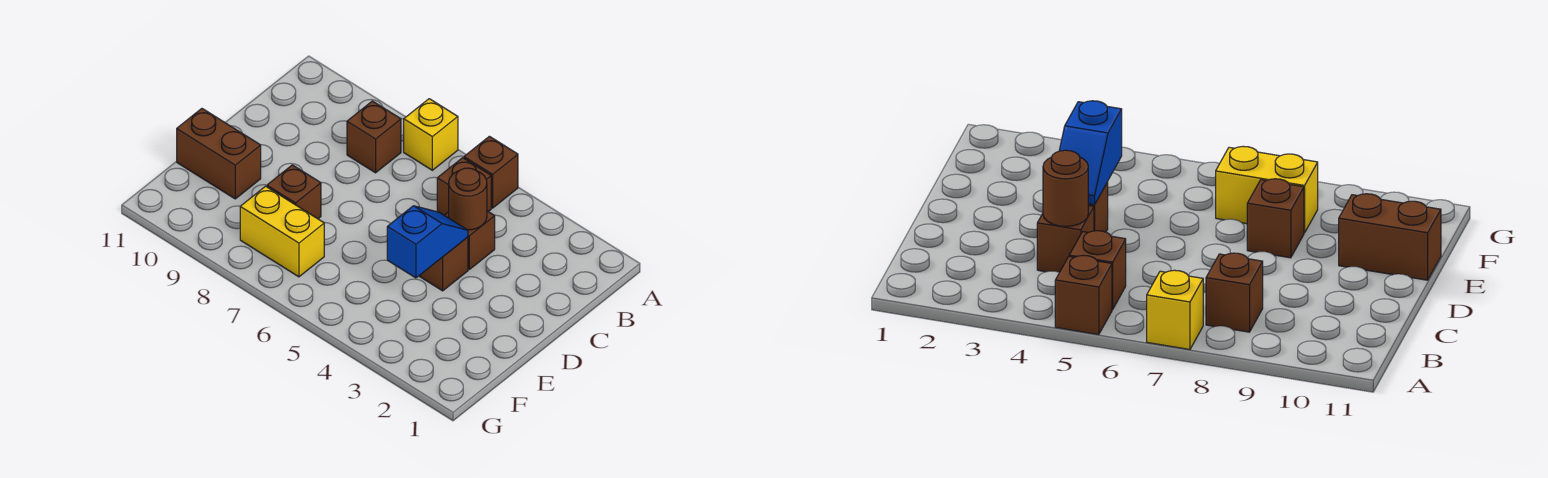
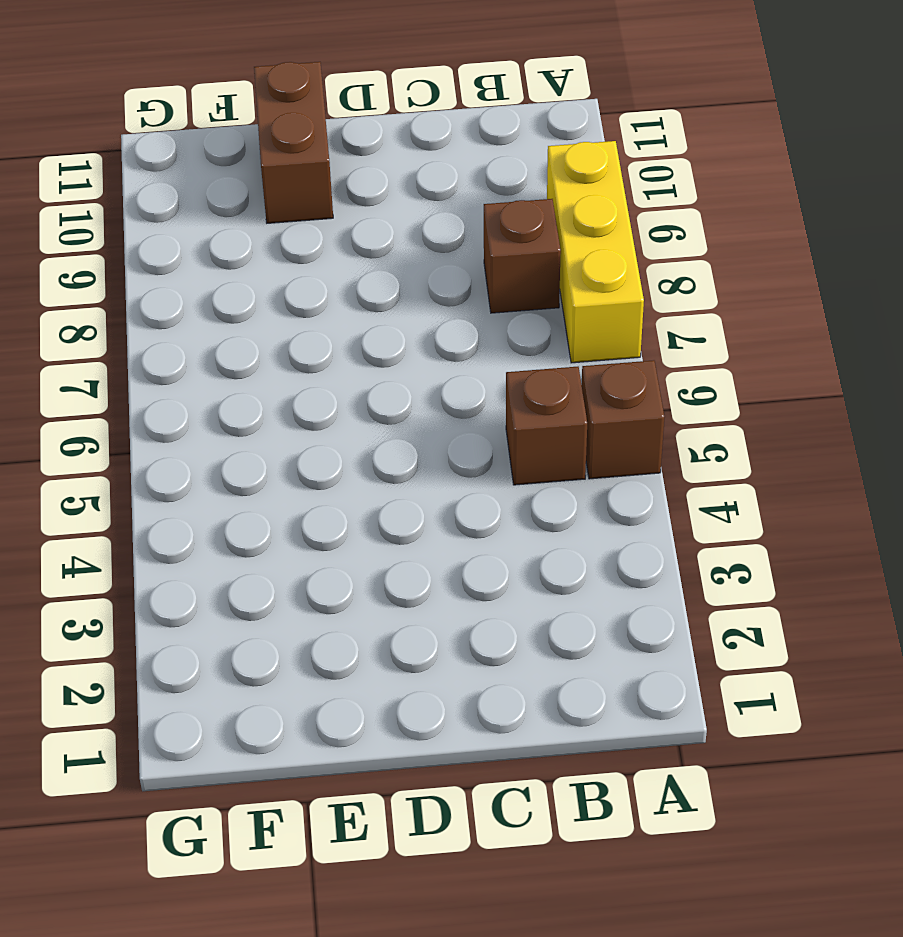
yellow brick A7:A9 level 1 -> yellow brick A7 level 1
none -> brown brick C4 level 1
none -> brown brick D4 level 1

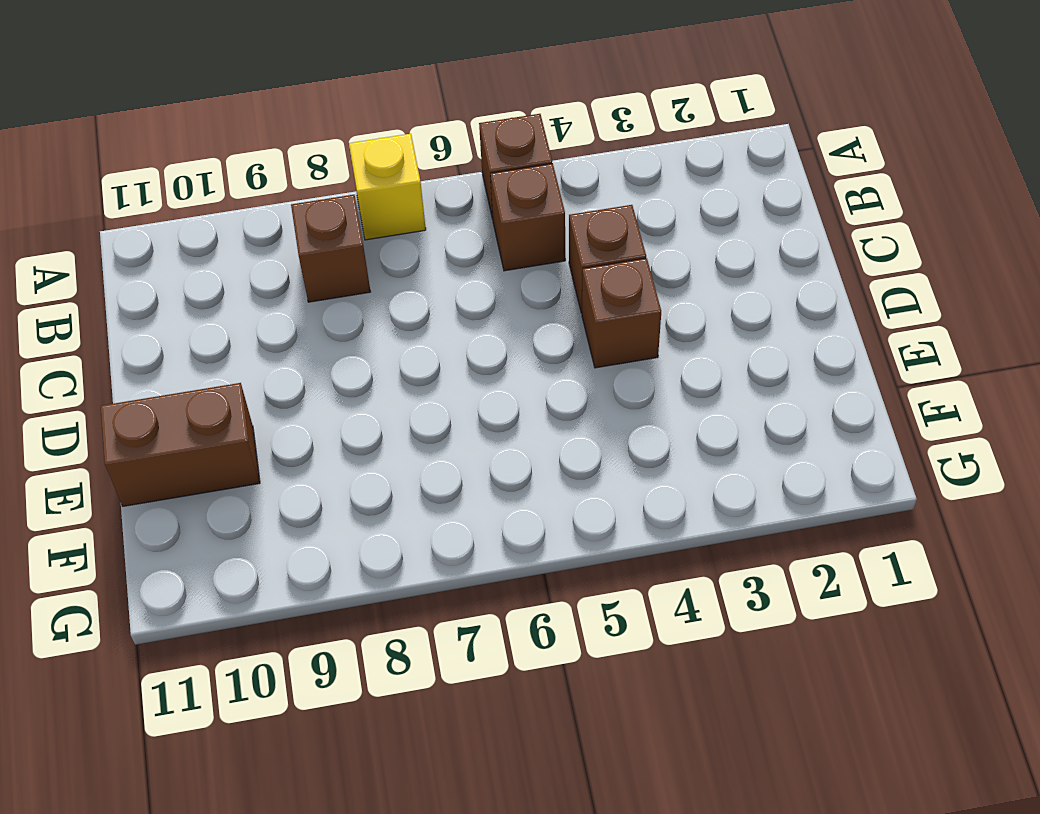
none -> brown brick E8 level 1
none -> yellow brick F7:F8 level 1

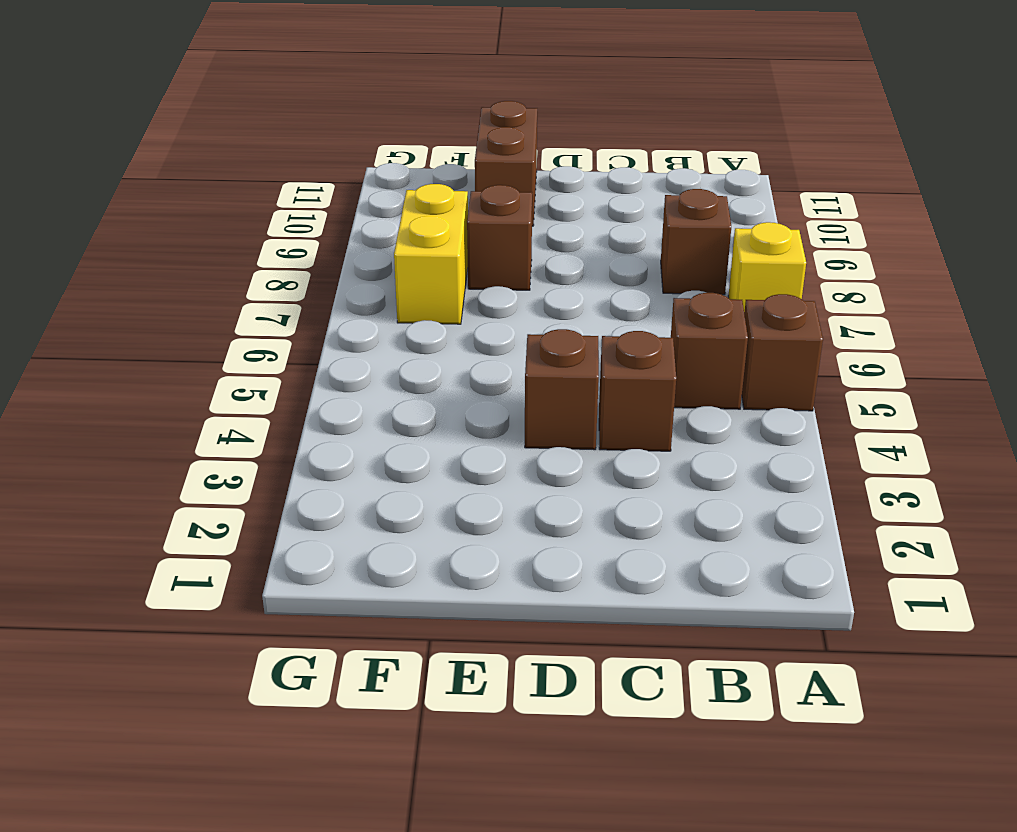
none -> brown round brick C4 level 2
none -> blue slope D4:E4 level 2 top E

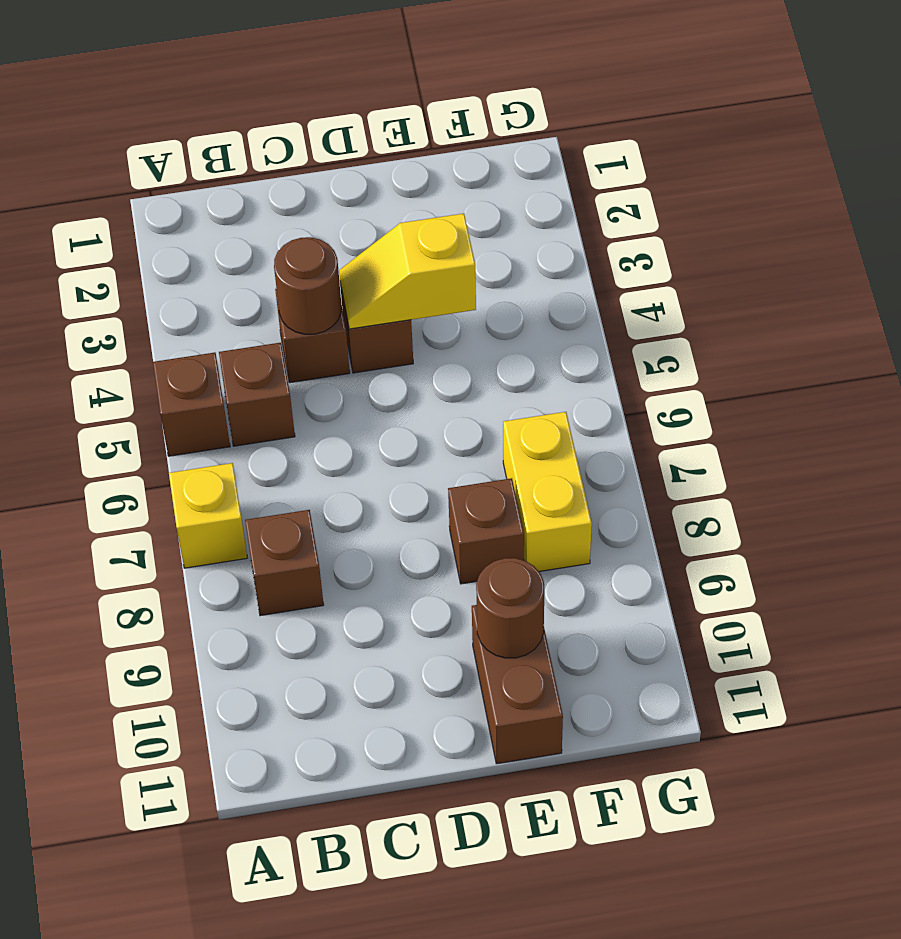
yellow slope D4:E4 level 2 top E -> blue slope D4:E4 level 2 top E
brown round brick E10 level 2 -> none

